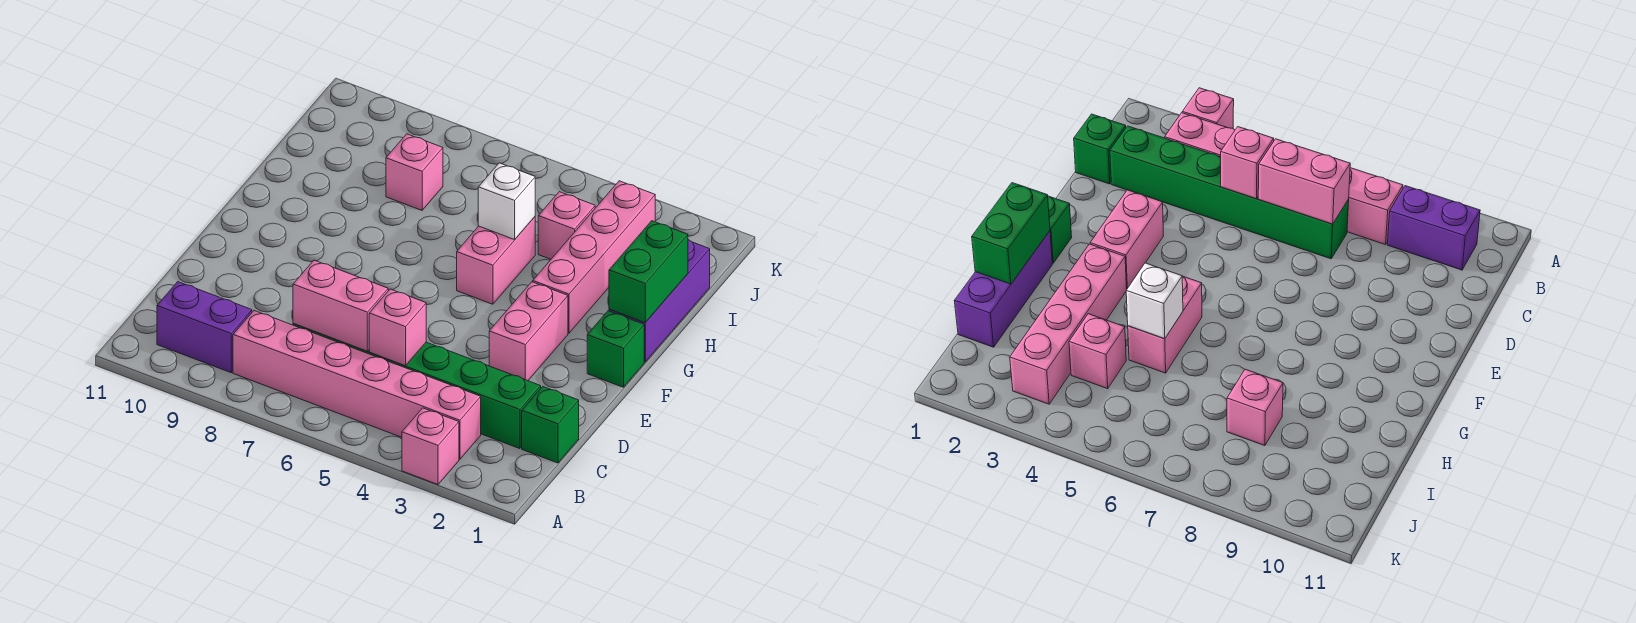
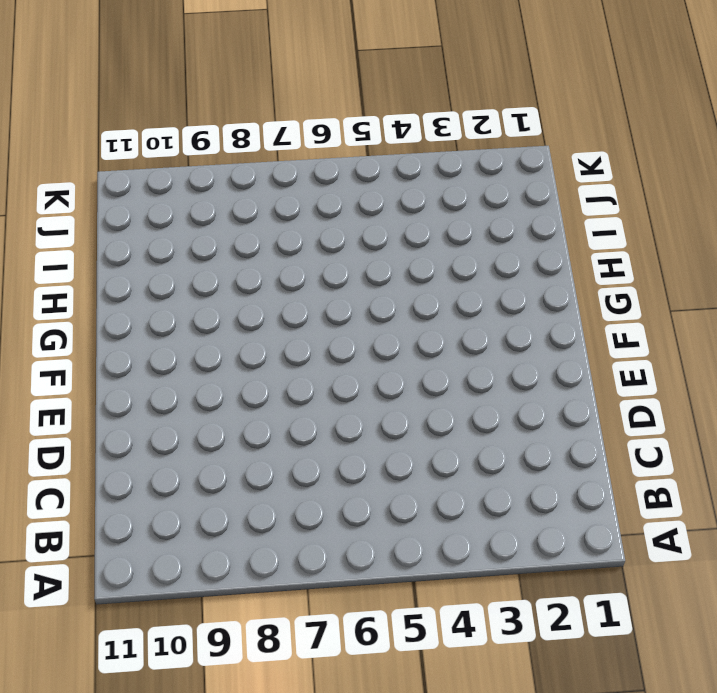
none -> pink brick A3 level 1
none -> pink brick B3:B8 level 1
none -> purple brick B9:B10 level 1

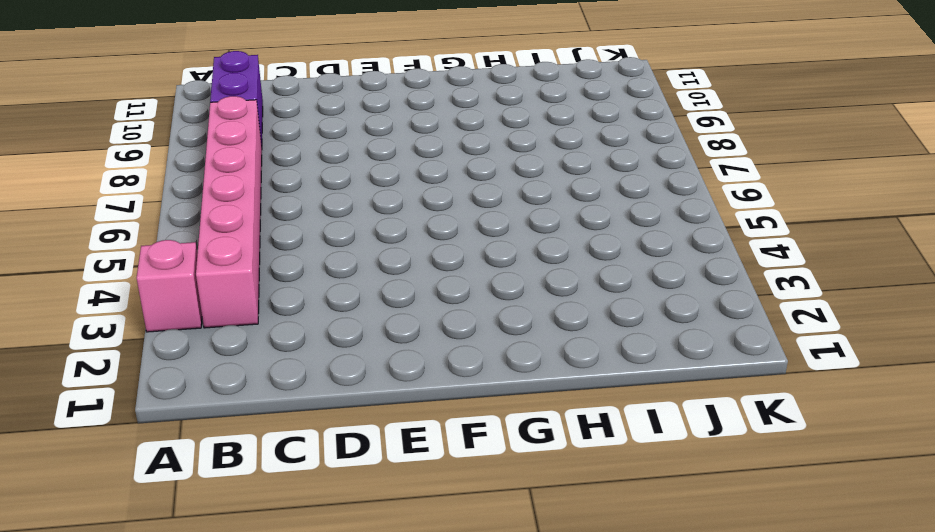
none -> green brick C1 level 1
none -> green brick C2:C7 level 1
none -> pink brick E3:F3 level 1

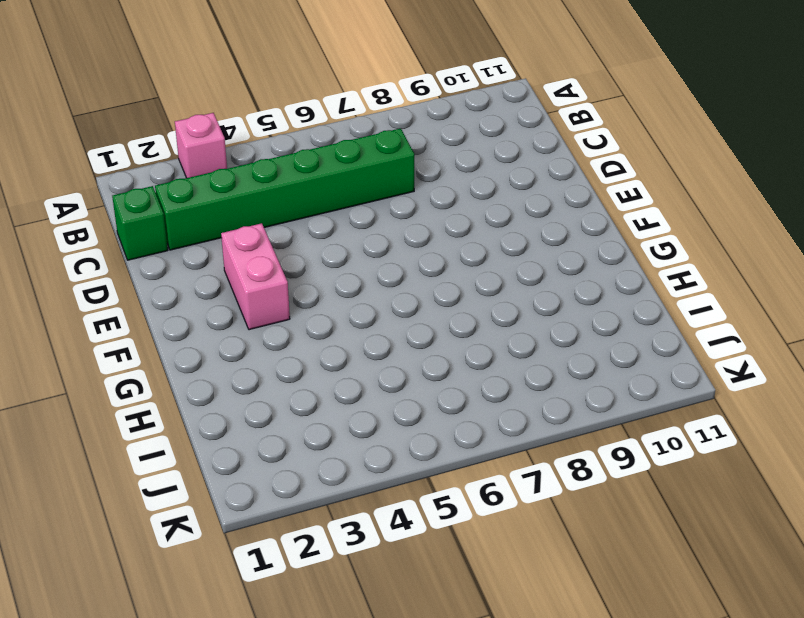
none -> pink brick B3:B8 level 1
none -> purple brick B9:B10 level 1
none -> green brick F1 level 1

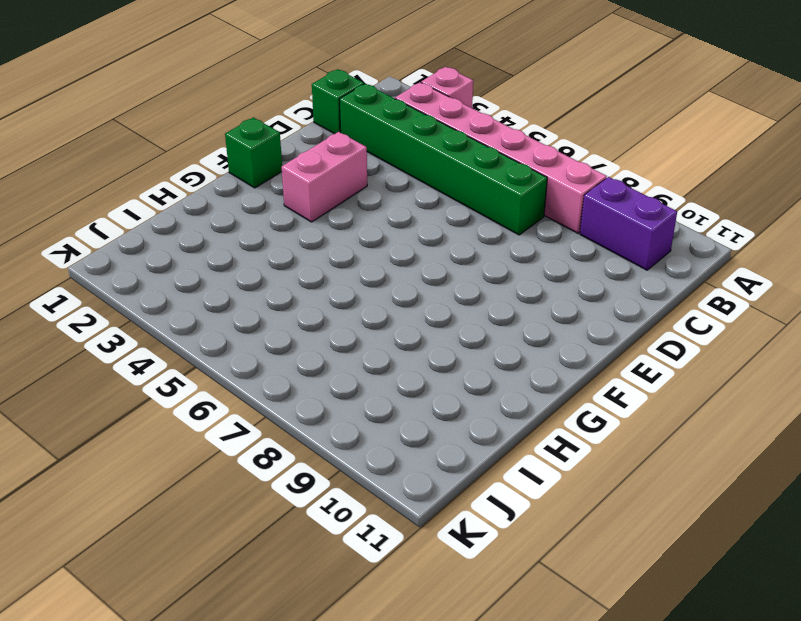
none -> purple brick G1:I1 level 1
none -> pink brick G3:J3 level 1
none -> pink brick G5:H5 level 1

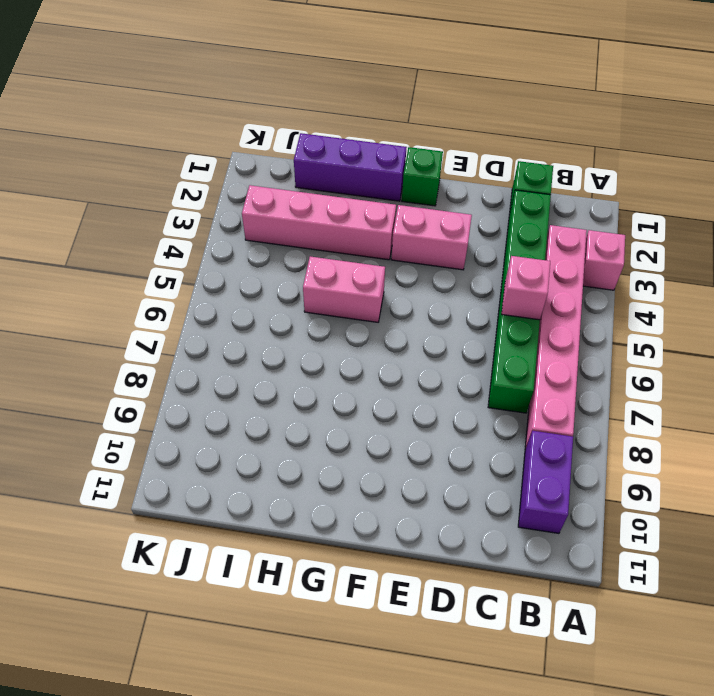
none -> pink brick I4 level 1
none -> pink brick I8 level 1
none -> pink brick C6:C7 level 2

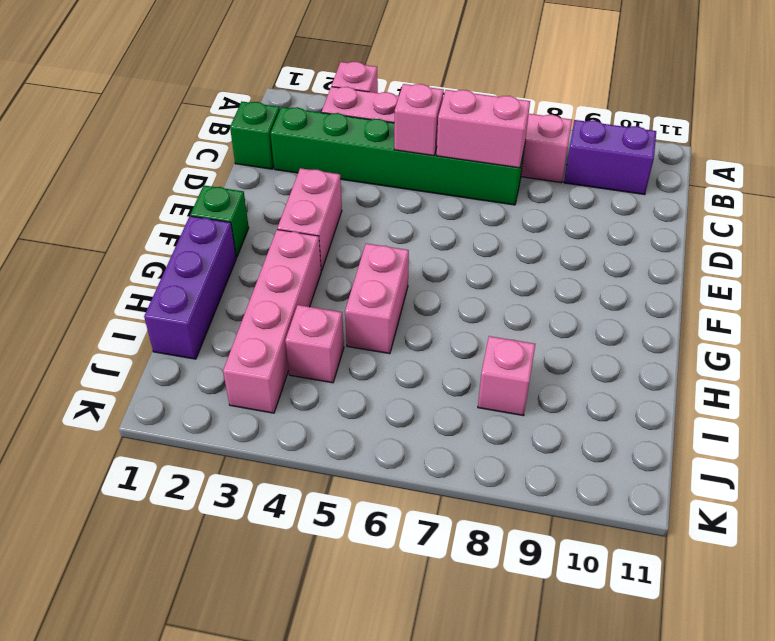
none -> green brick G1:H1 level 2
none -> white brick H5 level 2

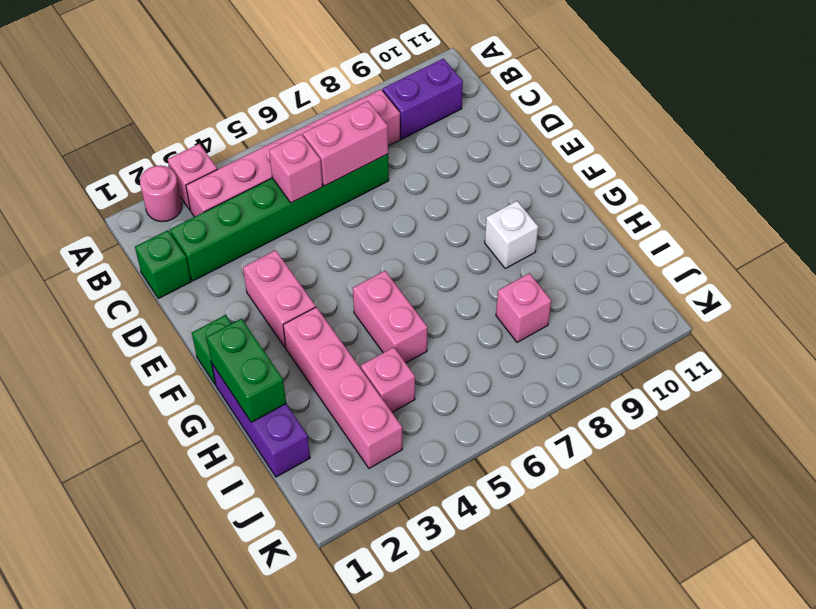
pink round brick A2 level 1 -> none
white brick G9 level 1 -> white brick H5 level 2

